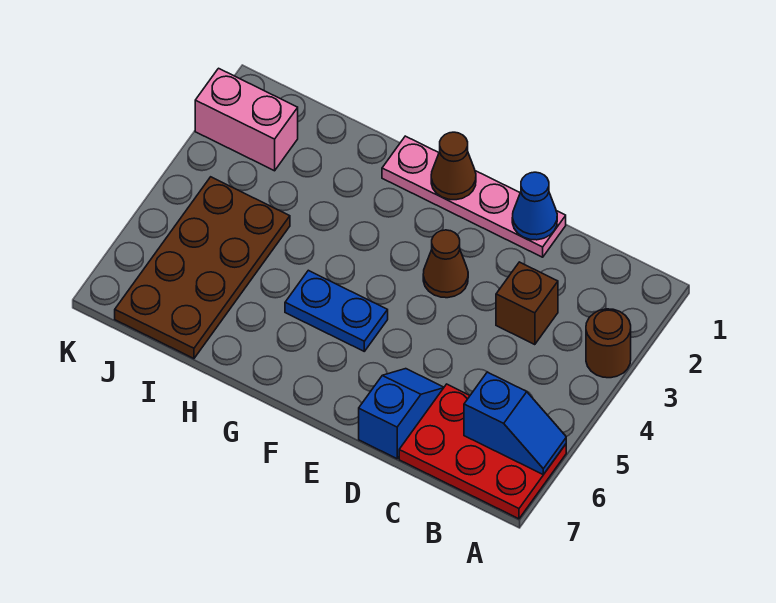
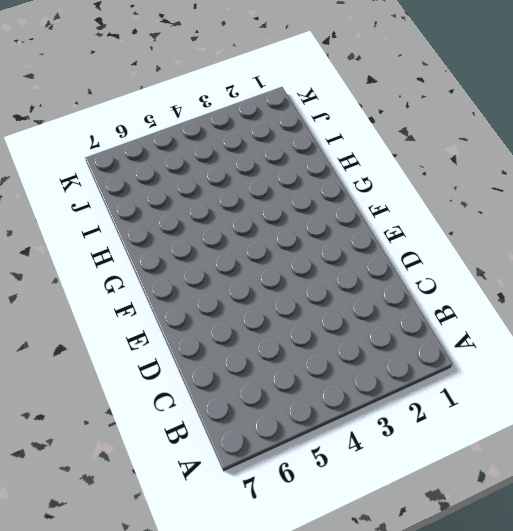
none -> brown round brick A3 level 1
none -> red plate A6:C7 level 1
none -> brown brick C3 level 1

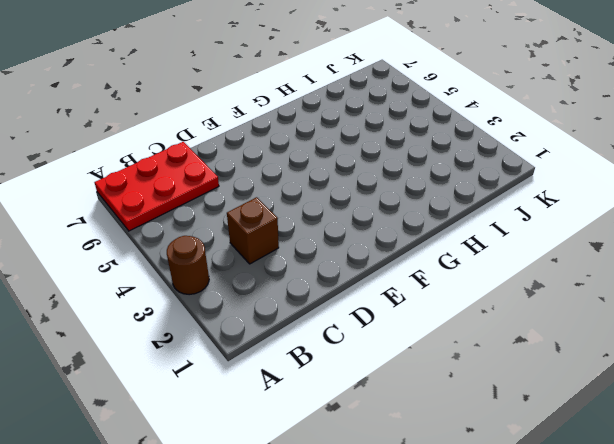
none -> pink plate D1:G1 level 1
none -> blue slope D6:D7 level 1 top 7
none -> brown cone E3 level 1

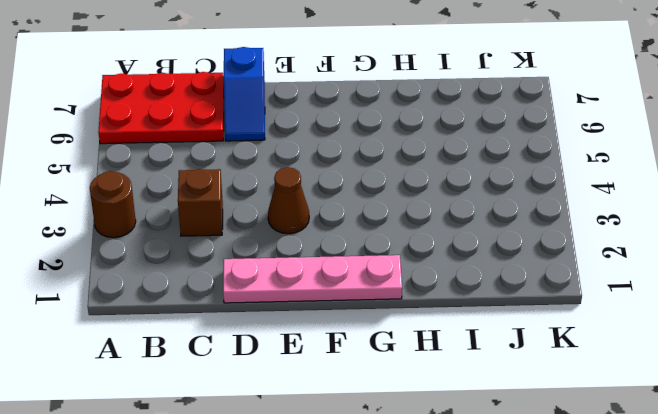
none -> blue plate F5:G5 level 1
none -> brown plate I4:J7 level 1
none -> pink brick J2:K2 level 1

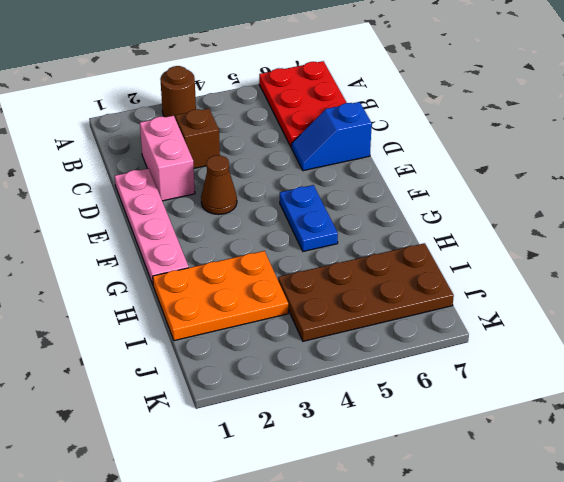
pink brick C2:D2 level 1 -> pink brick J2:K2 level 1
orange plate H1:I3 level 1 -> none
none -> blue slope A6:B6 level 2 top B
none -> blue cone D1 level 2
none -> brown cone F1 level 2

